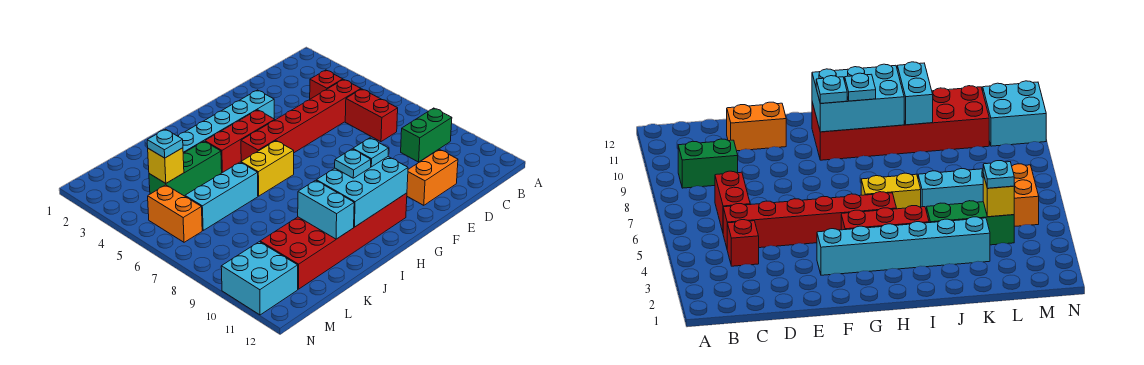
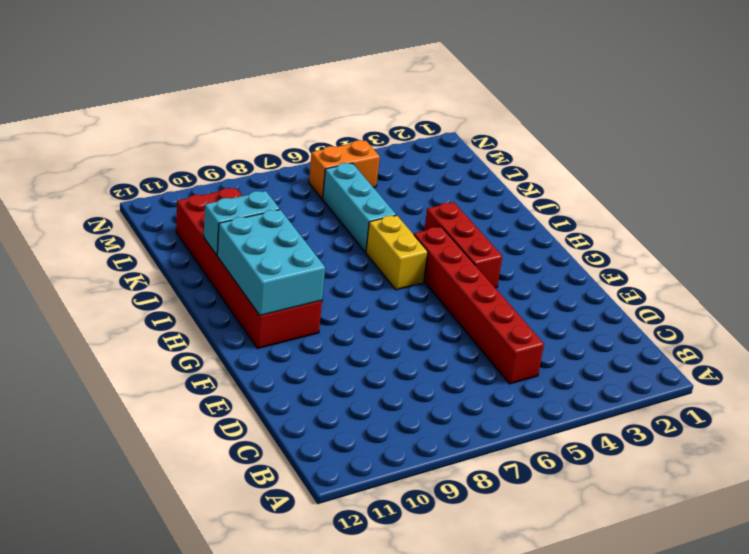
none -> green brick B9:C9 level 1
none -> red brick C4 level 1
none -> red brick C6:C7 level 1

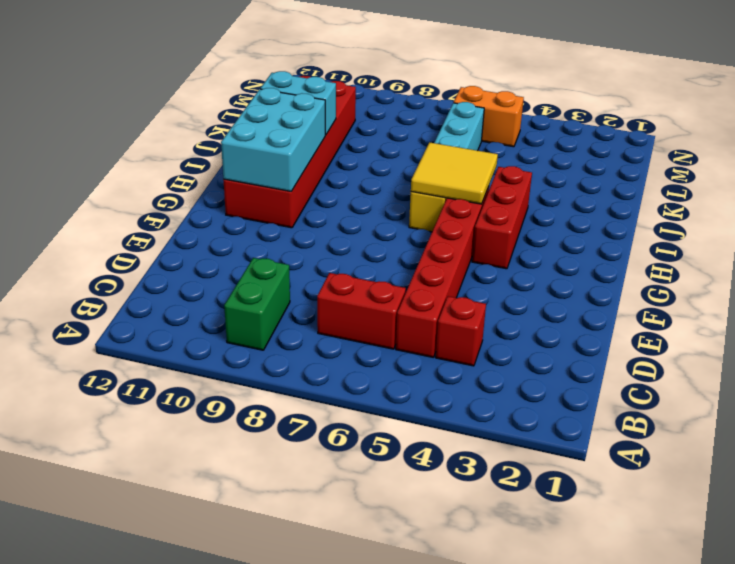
yellow tile H5:I6 level 2 -> none
none -> orange brick D11:E11 level 1
none -> cyan brick F3:K3 level 1
none -> green brick J4:L4 level 1

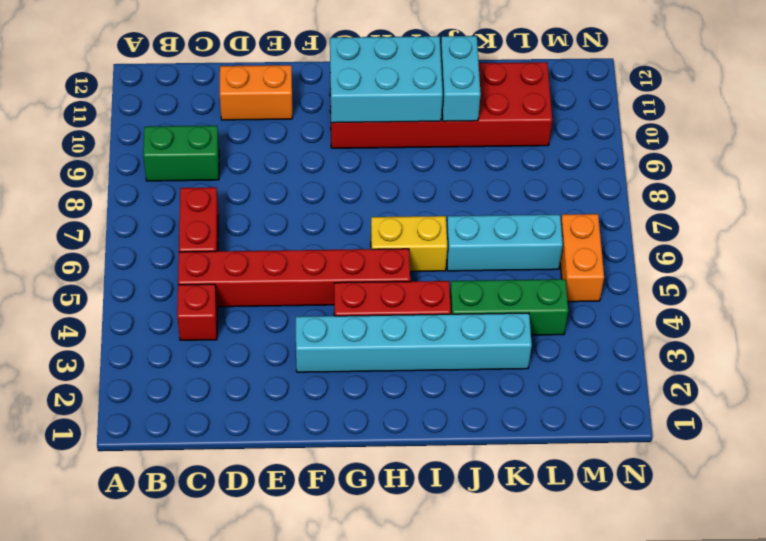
none -> cyan brick M10:N11 level 1
none -> yellow brick L4 level 2
none -> cyan plate G10 level 3

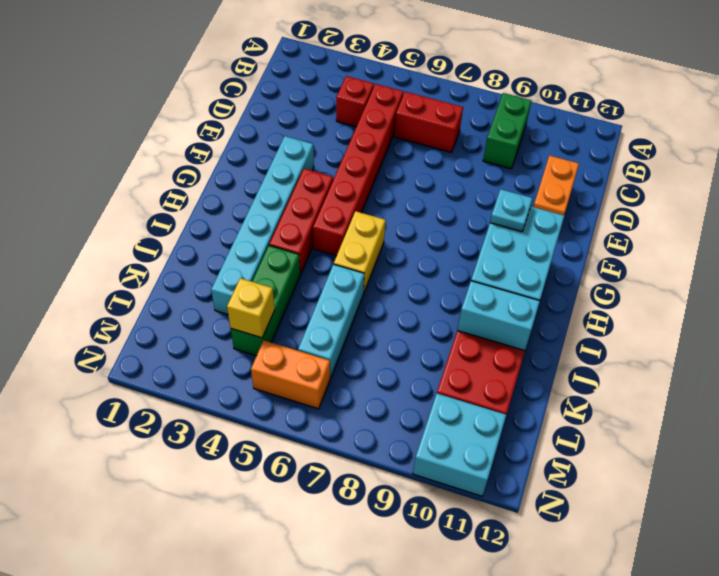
none -> cyan plate H10 level 3
none -> cyan plate L4 level 3

